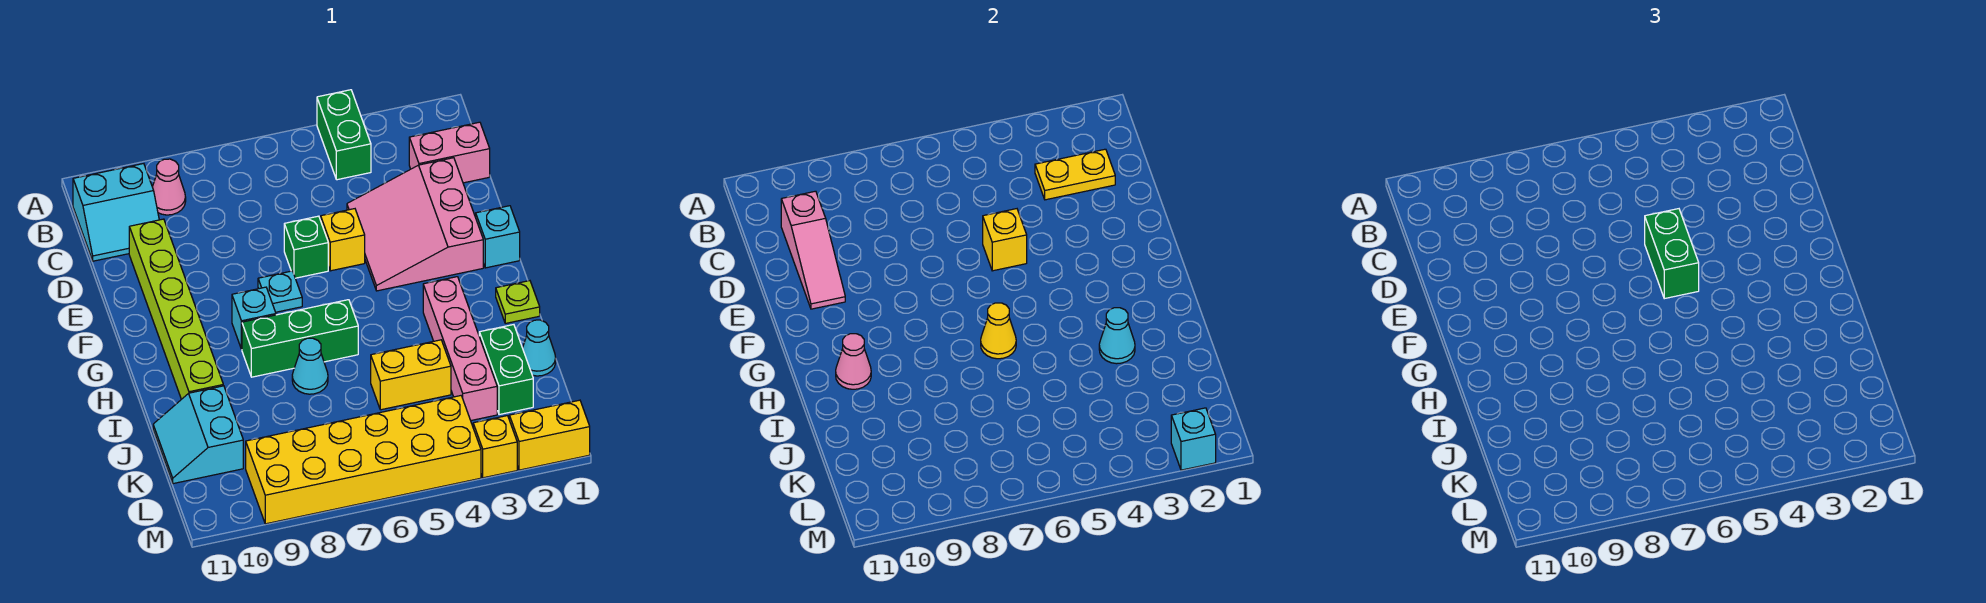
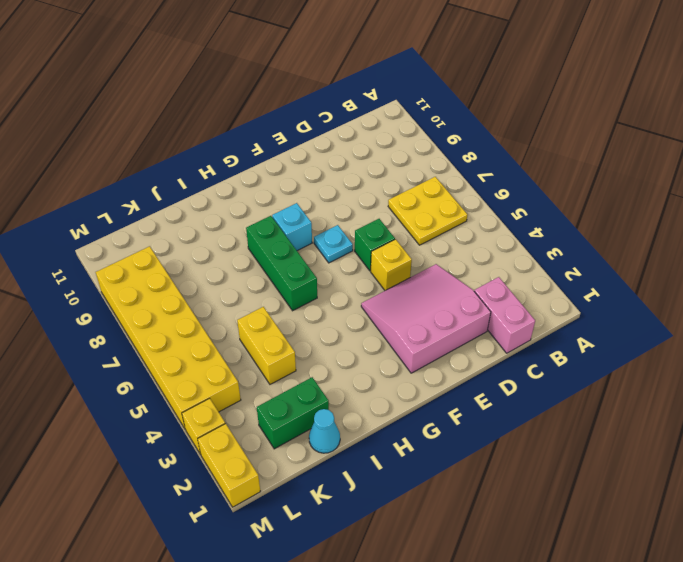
yellow plate B6:C7 level 1 -> none
none -> green brick A4:B4 level 1
none -> pink cone B9 level 1
none -> cyan slope B10:C11 level 1 top B
none -> lime brick D10:I10 level 1

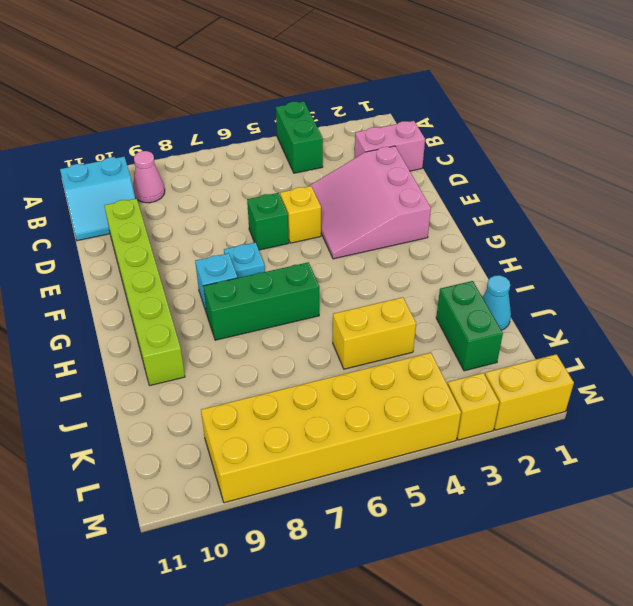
none -> cyan brick F1 level 1
none -> lime plate H1 level 1
none -> pink brick H3:K3 level 1
none -> cyan cone I7 level 1

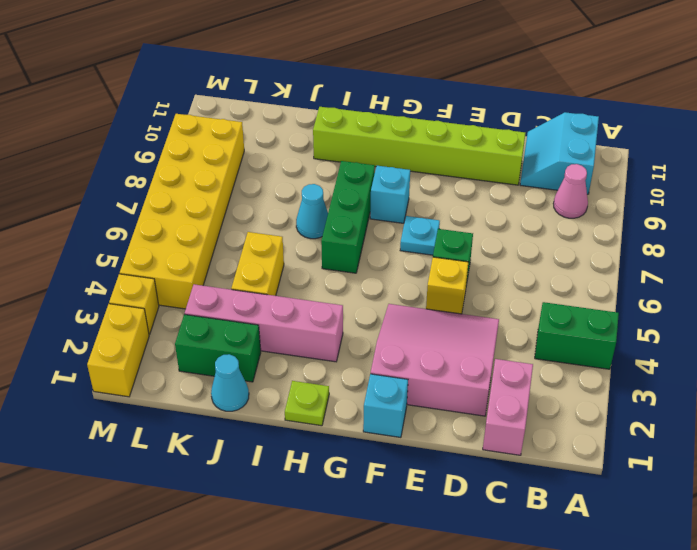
none -> cyan slope J10:K11 level 1 top 10
none -> yellow plate C2:C3 level 2
none -> pink slope C10:E10 level 2 top C
none -> yellow brick E5 level 2

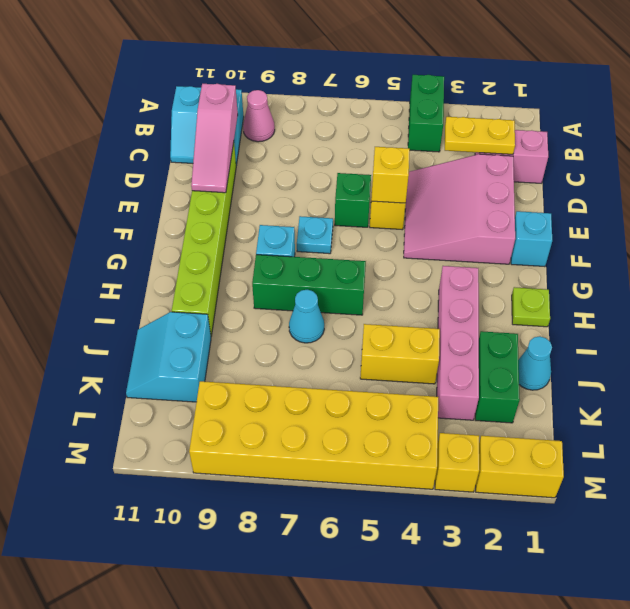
none -> yellow cone H6 level 2
none -> pink cone H10 level 2
none -> cyan cone I3 level 2
none -> cyan brick M2 level 2

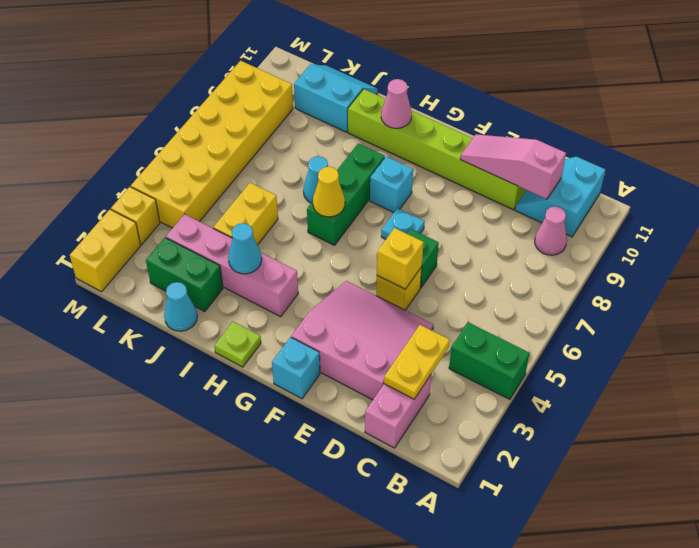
none -> cyan brick M2 level 2
none -> green brick E5:F5 level 3

